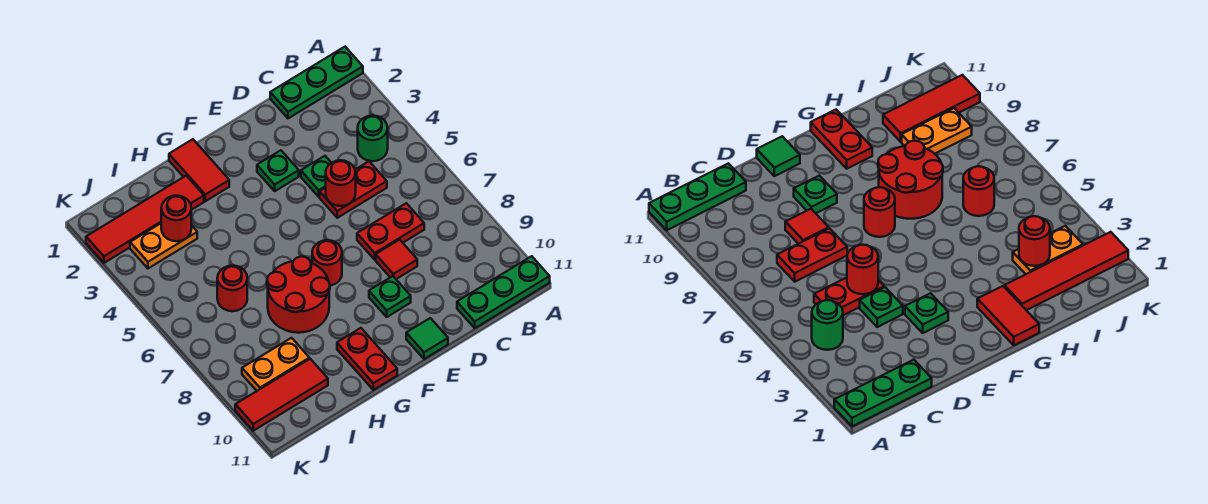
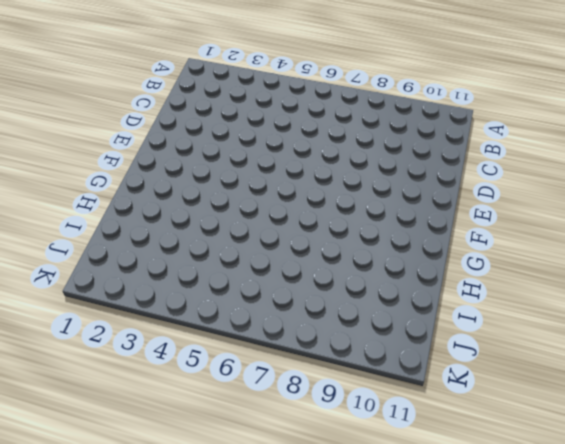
none -> green plate A1:C1 level 1
none -> green plate A11:C11 level 1
none -> green round brick B4 level 1

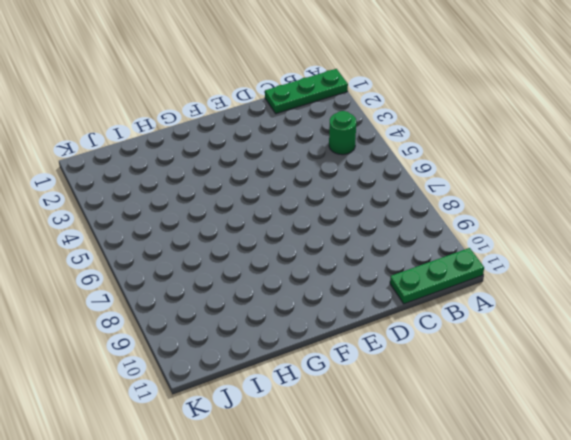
none -> red plate C5:D5 level 1
none -> red plate C7:D7 level 1
none -> green plate D4 level 1

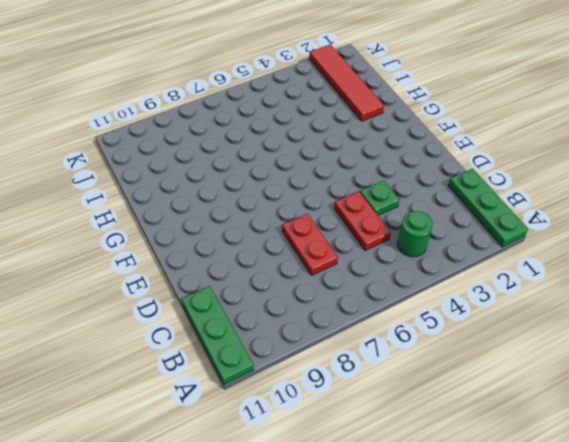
none -> red tile D8 level 1
none -> green plate E3 level 1
none -> green plate E9 level 1

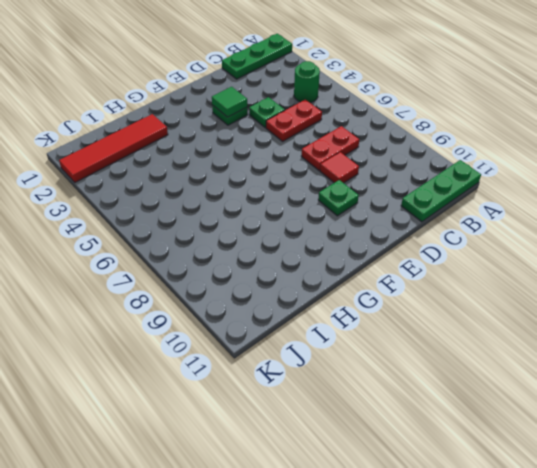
green tile E3 level 2 -> green tile E11 level 1
none -> red round brick F7 level 1
none -> red tile G1:G2 level 1
none -> red round brick G7:H8 level 1

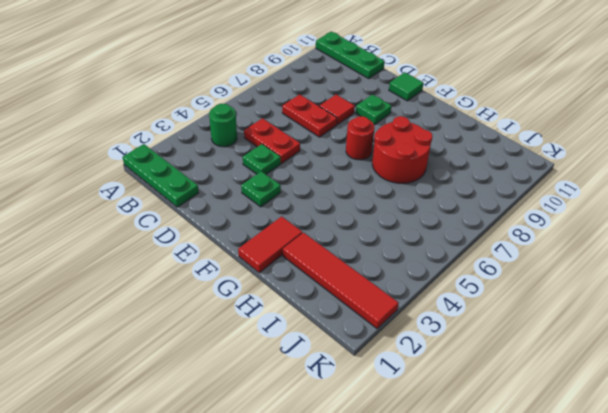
none -> red plate G10:G11 level 1
none -> orange plate I3:J3 level 1
none -> red round brick I6 level 1

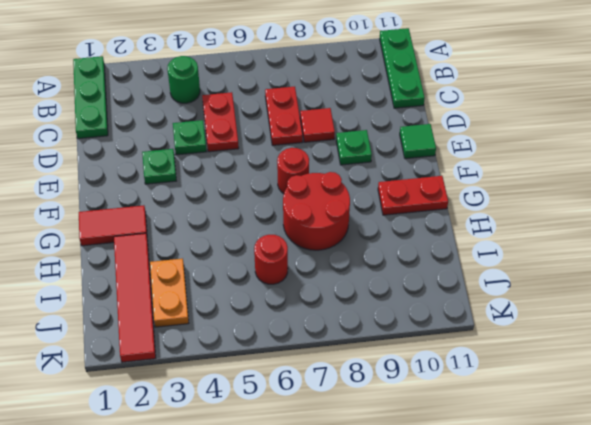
none -> orange plate I9:J9 level 1
none -> red tile I10:K10 level 1
none -> red round brick D5 level 2

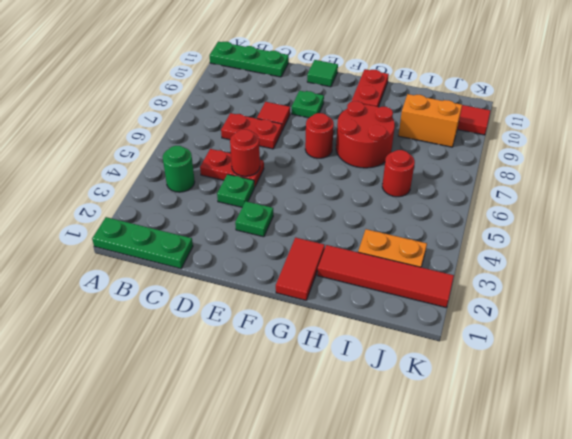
orange brick I9:J9 level 1 -> orange plate I9:J9 level 1
none -> red round brick I3 level 2

